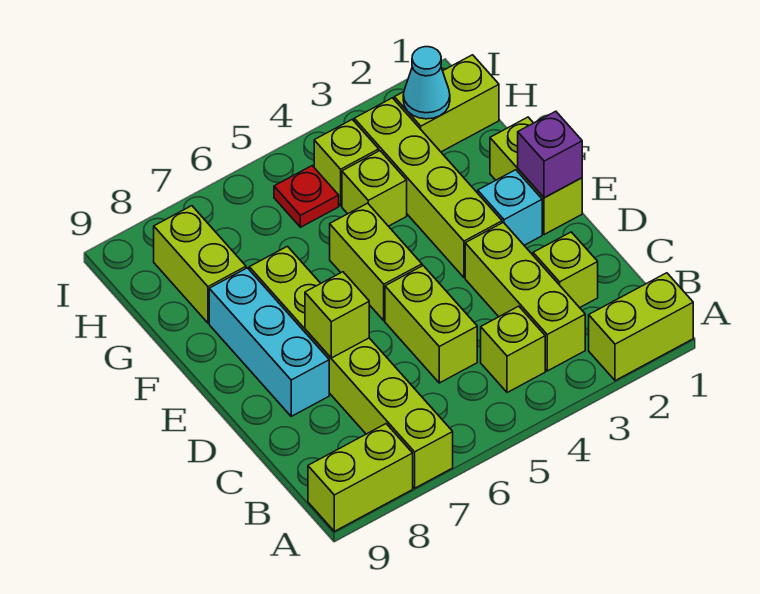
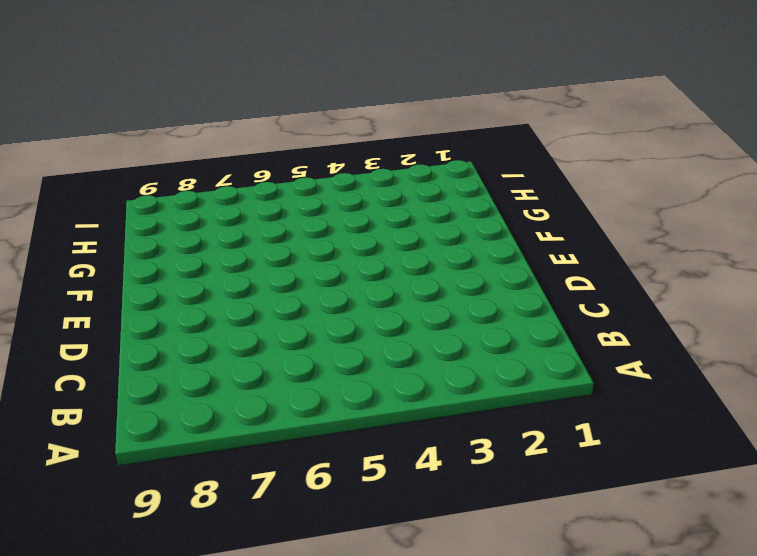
none -> lime brick A1:A2 level 1
none -> lime brick A7:F7 level 1
none -> lime brick A8:A9 level 1

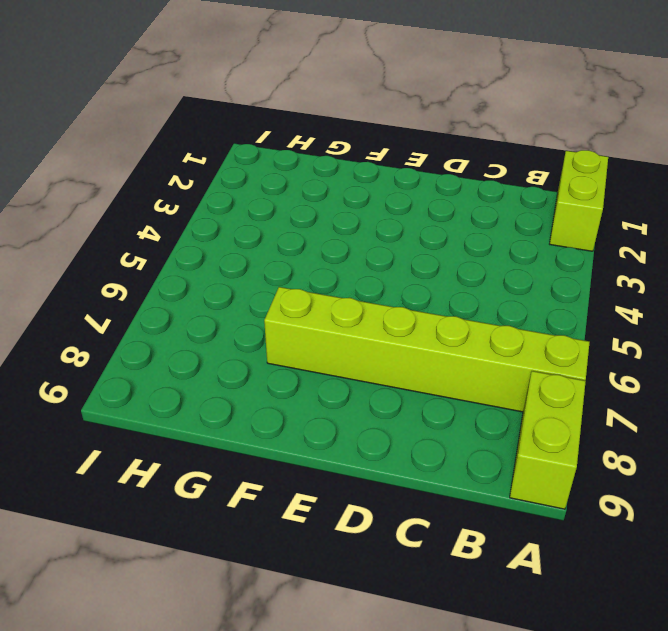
none -> lime brick B3:D3 level 1
none -> lime brick B4 level 1
none -> lime brick C2 level 1

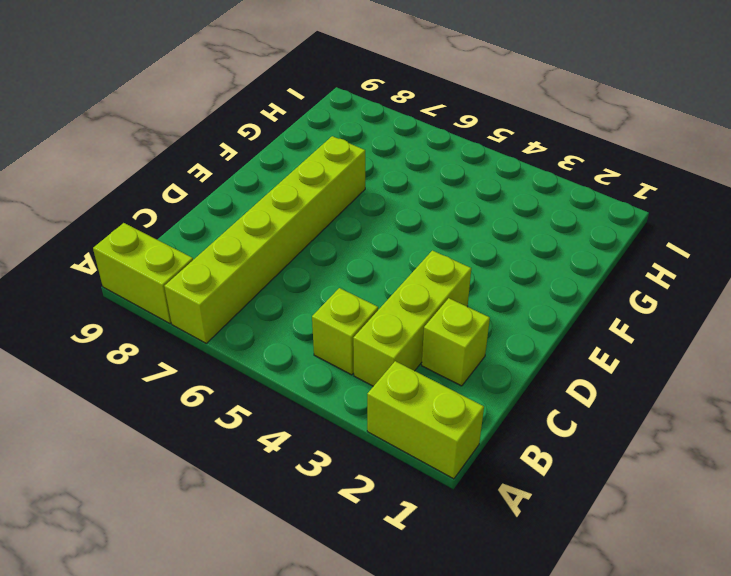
none -> lime brick C5:D5 level 1
none -> cyan brick D8:F8 level 1
none -> lime brick E1:F1 level 1

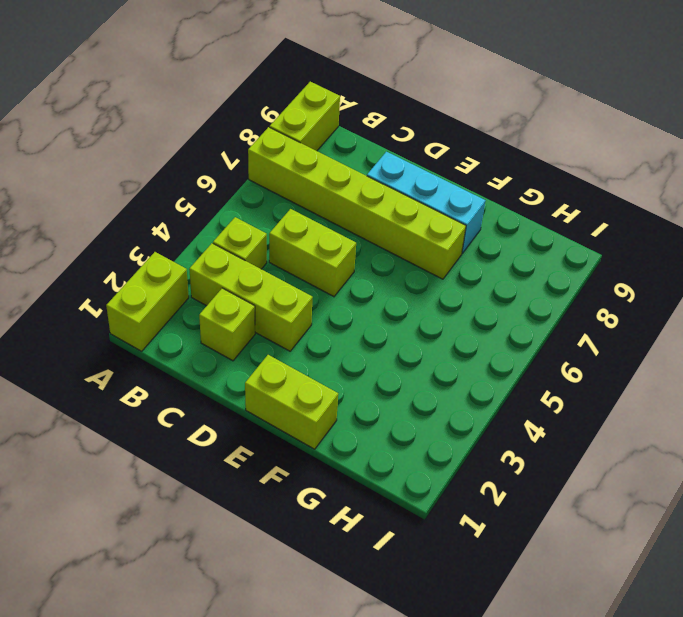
none -> cyan brick E2 level 1
none -> lime brick E3:H3 level 1
none -> lime brick E5:F5 level 1

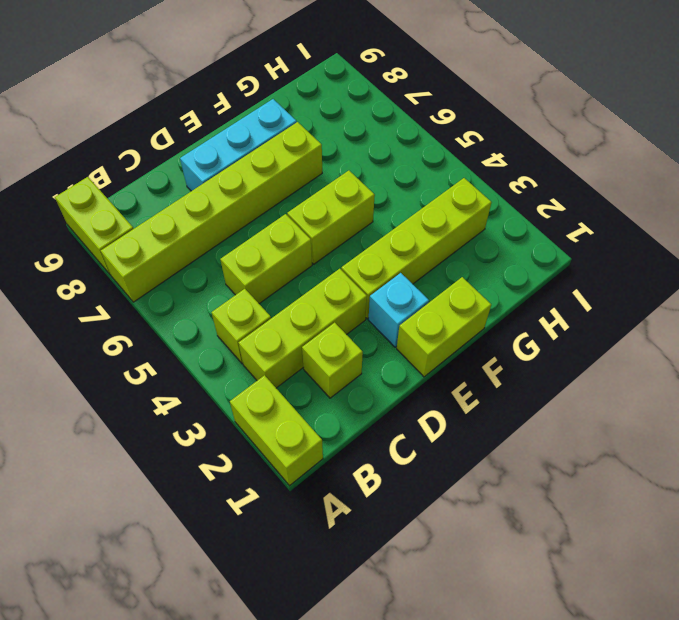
none -> lime brick G4 level 1
none -> lime brick G8:H8 level 1
none -> lime brick H1:H2 level 1

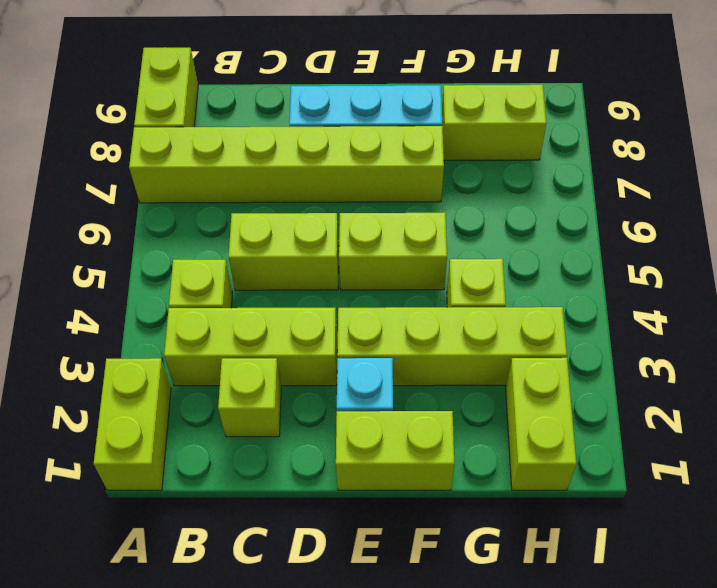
none -> lime brick H4 level 1
none -> red plate H5 level 1
none -> lime brick D7 level 2

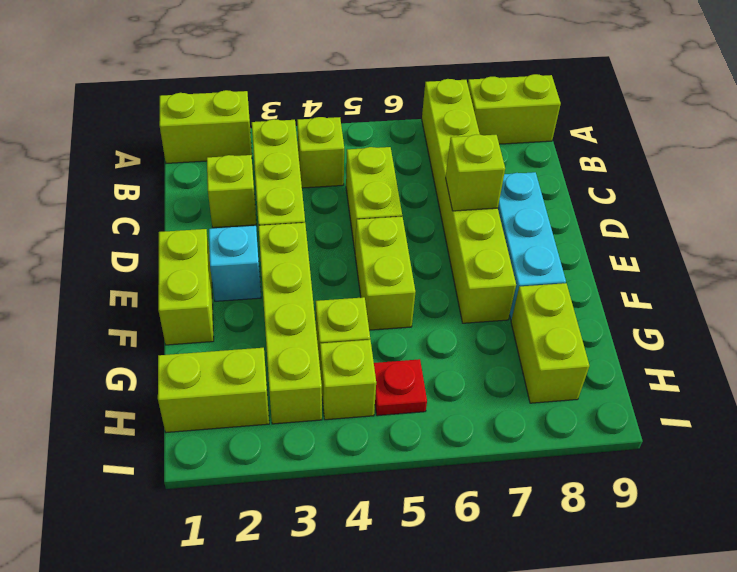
none -> purple brick E1 level 2
none -> cyan cone H2 level 2

